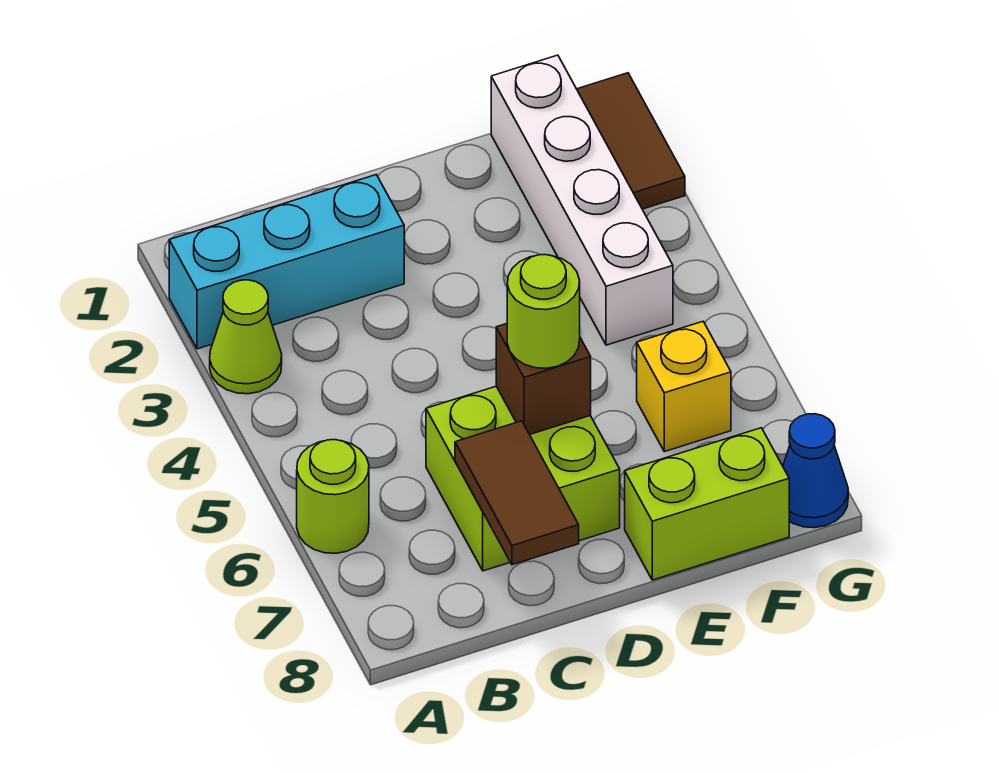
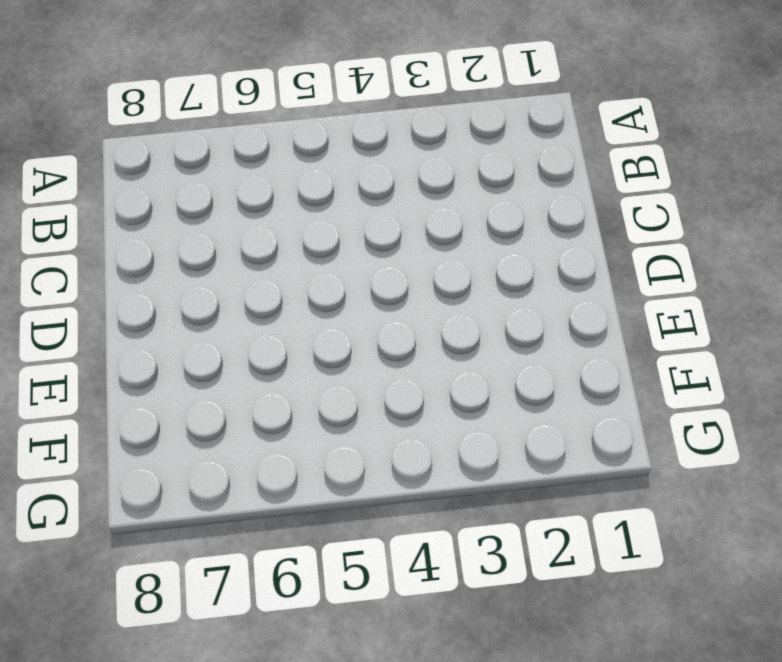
none -> cyan brick A2:C2 level 1
none -> lime cone A3 level 1
none -> lime round brick A6 level 1

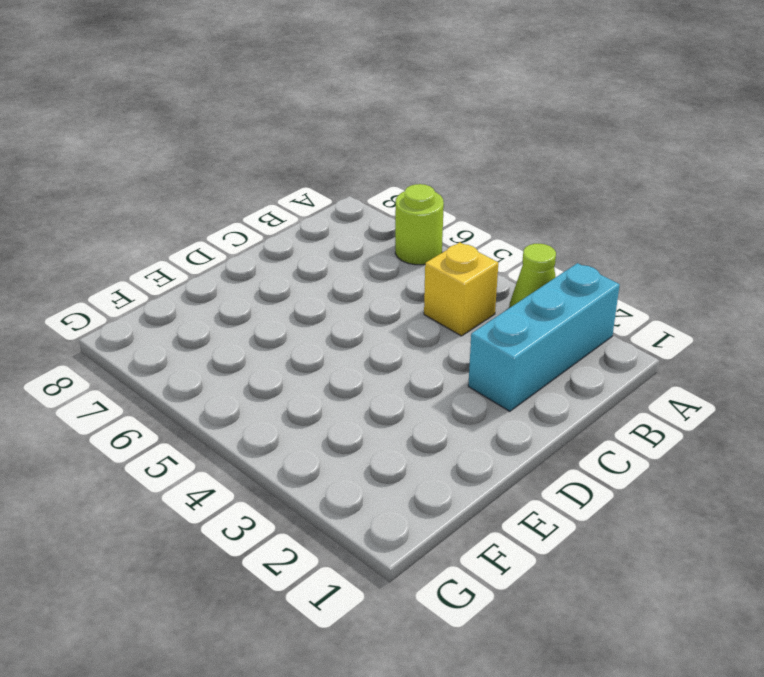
yellow brick B4 level 1 -> yellow brick F6 level 1
none -> lime brick C6:D7 level 1
none -> lime brick E8:F8 level 1
none -> white brick F1:F4 level 1

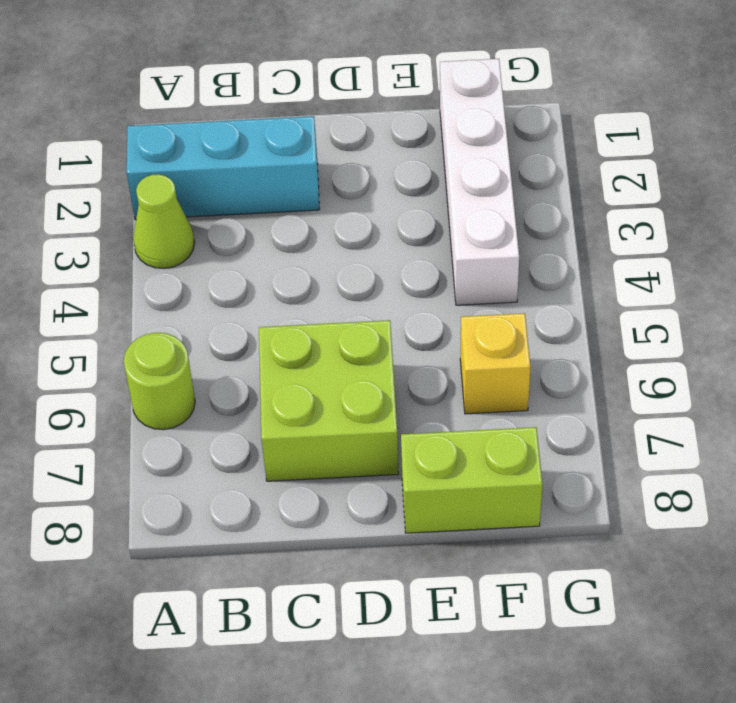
none -> brown tile G1:G2 level 1
none -> blue cone G8 level 1
none -> brown tile C7:C8 level 2

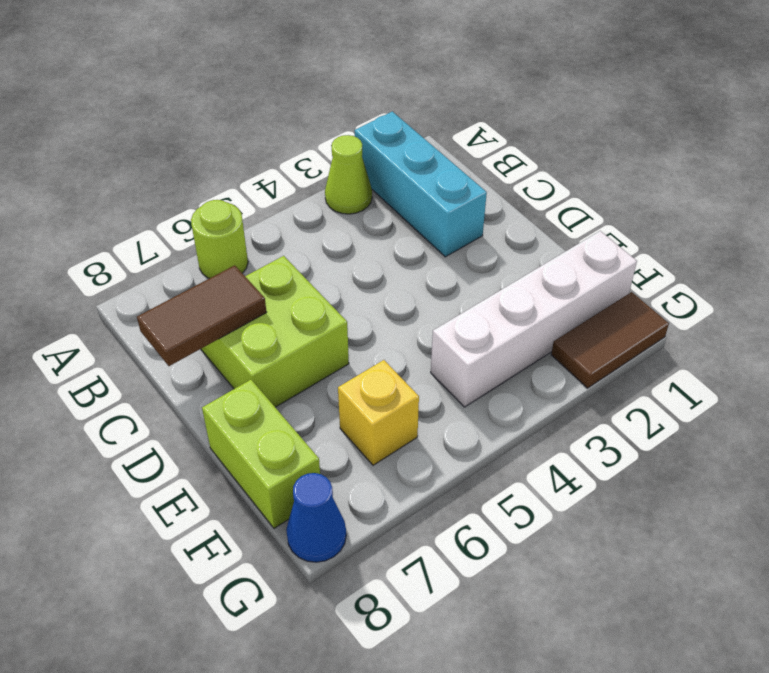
none -> brown brick D6 level 2
none -> lime round brick D6 level 3

